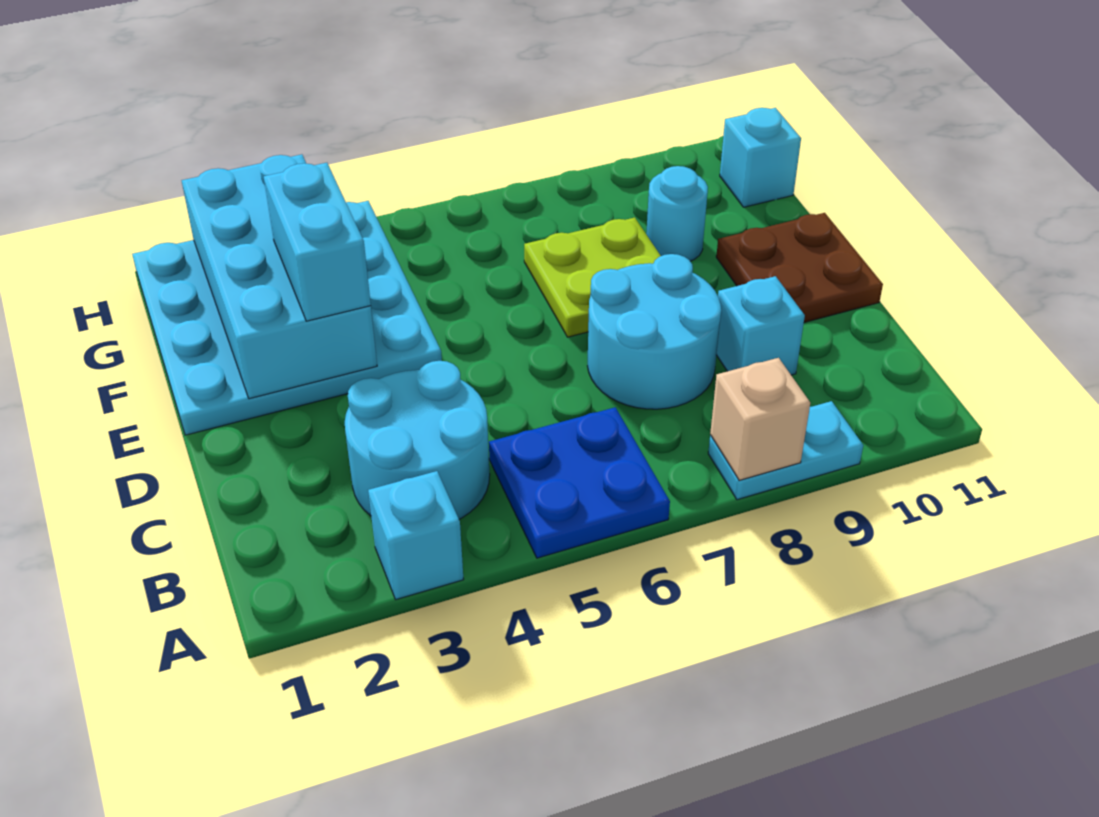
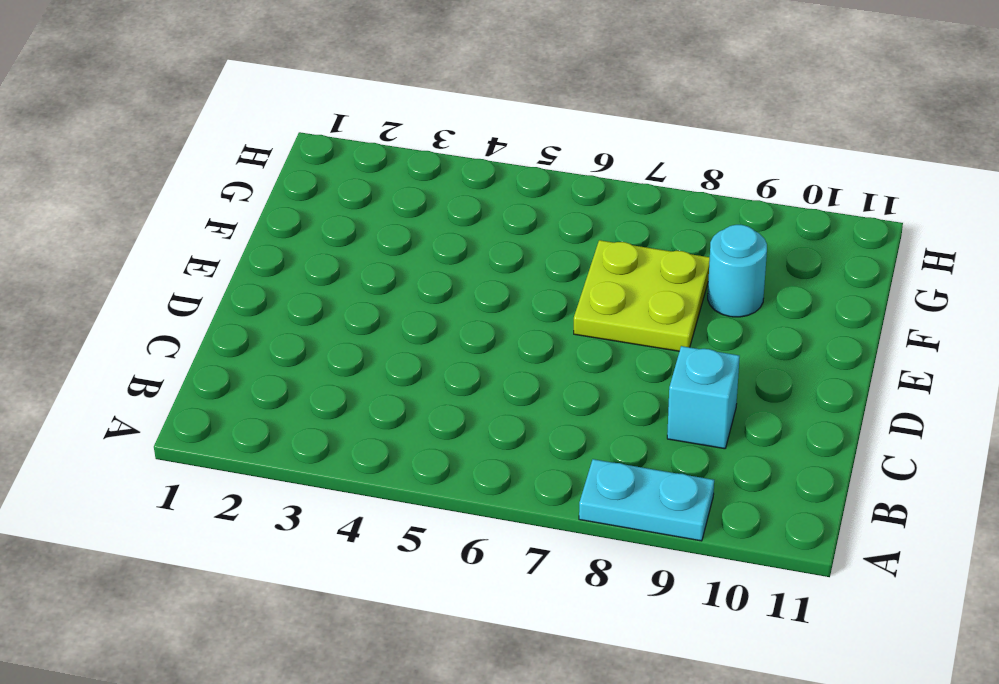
none -> cyan brick A3 level 1
none -> blue plate A5:B6 level 1
none -> cyan round brick B3:C4 level 1

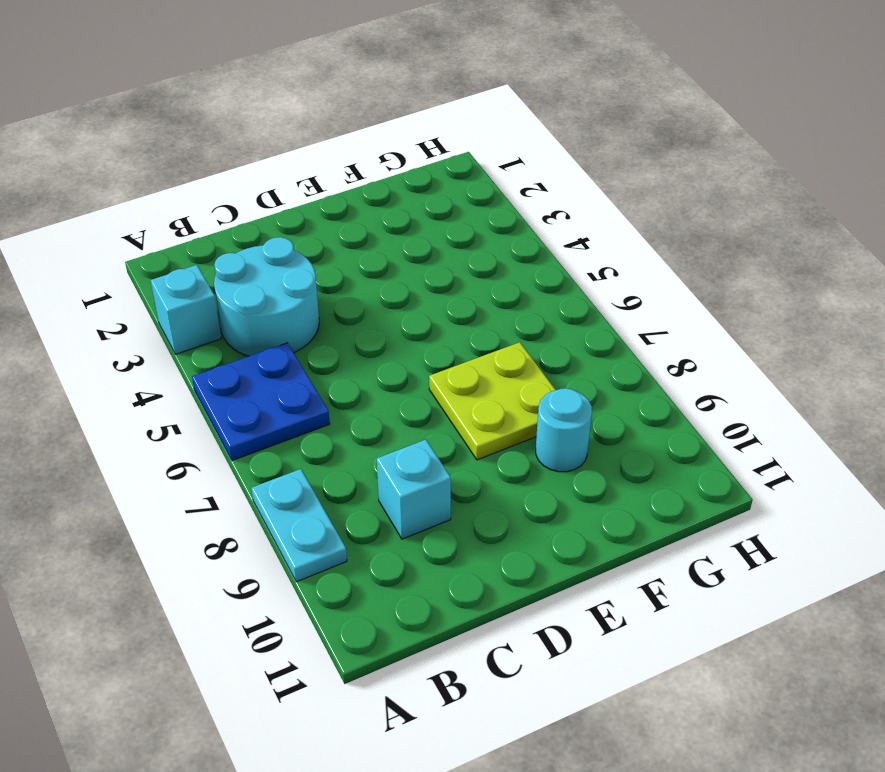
none -> cyan round brick C7:D8 level 1
none -> brown plate D10:E11 level 1
none -> cyan plate E1:H4 level 1

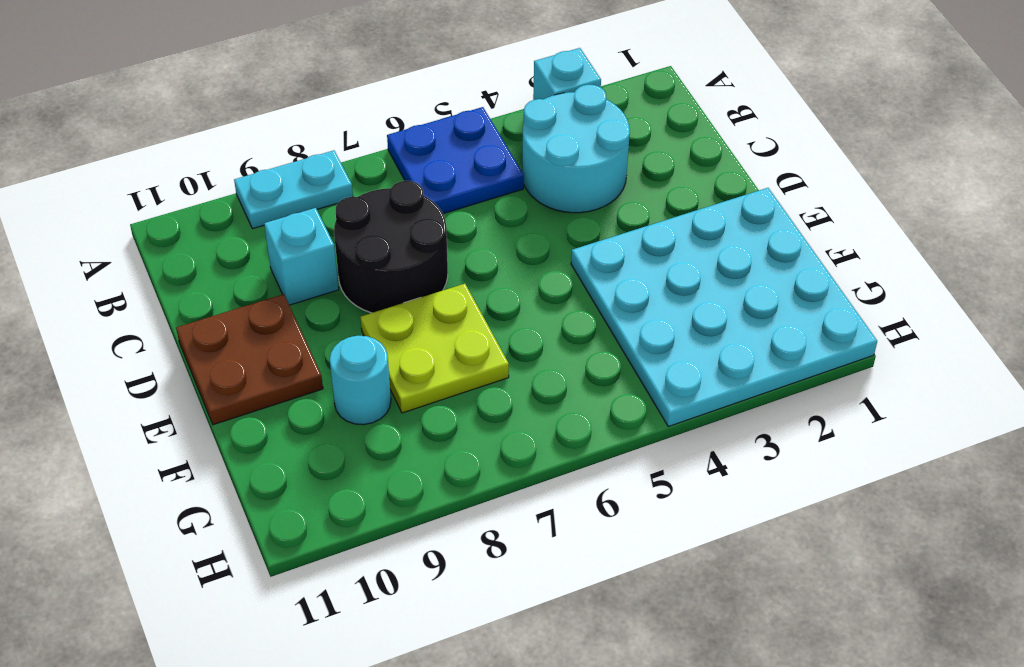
black round brick C7:D8 level 1 -> cyan round brick C7:D8 level 1
none -> cyan brick G11 level 1
none -> tan brick A8 level 2
none -> cyan brick E2:H3 level 2

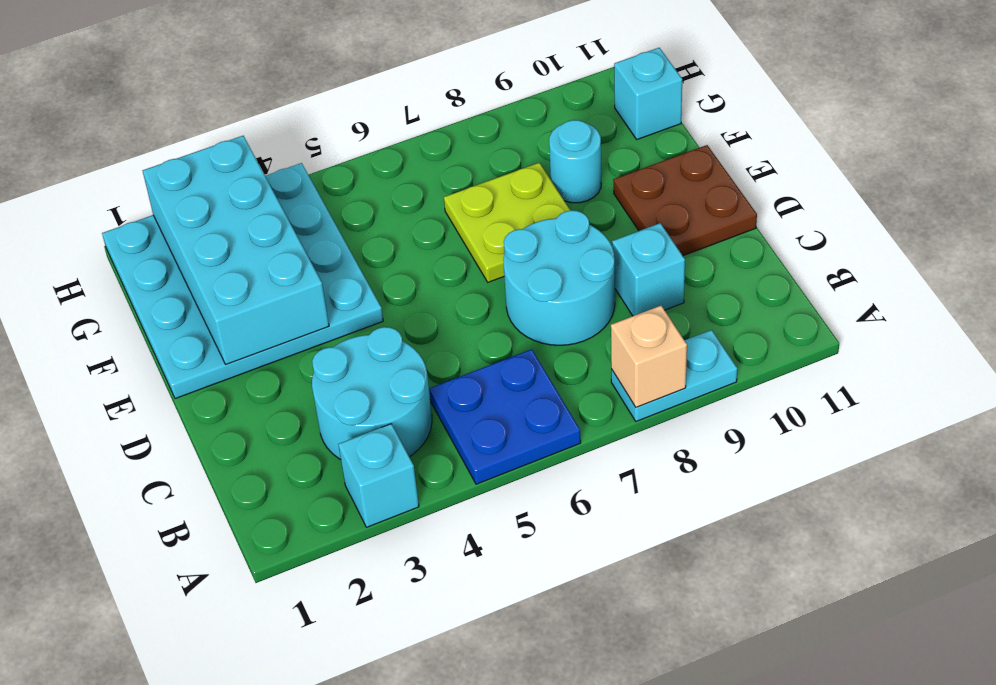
none -> cyan brick E3:F3 level 3

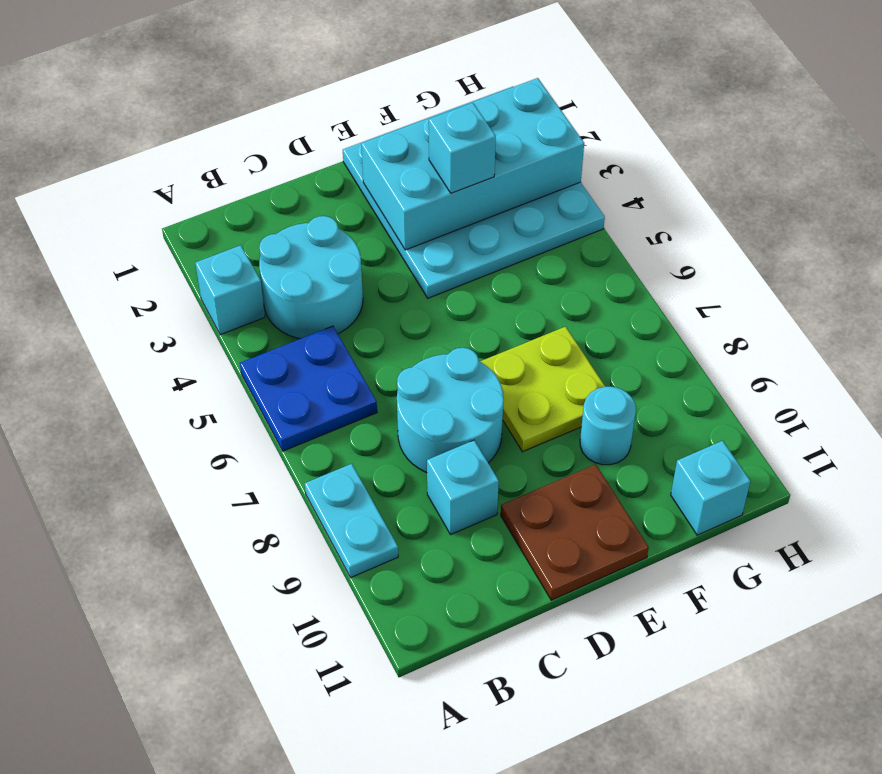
cyan brick F3 level 3 -> cyan brick E3:F3 level 3
none -> tan brick A8 level 2

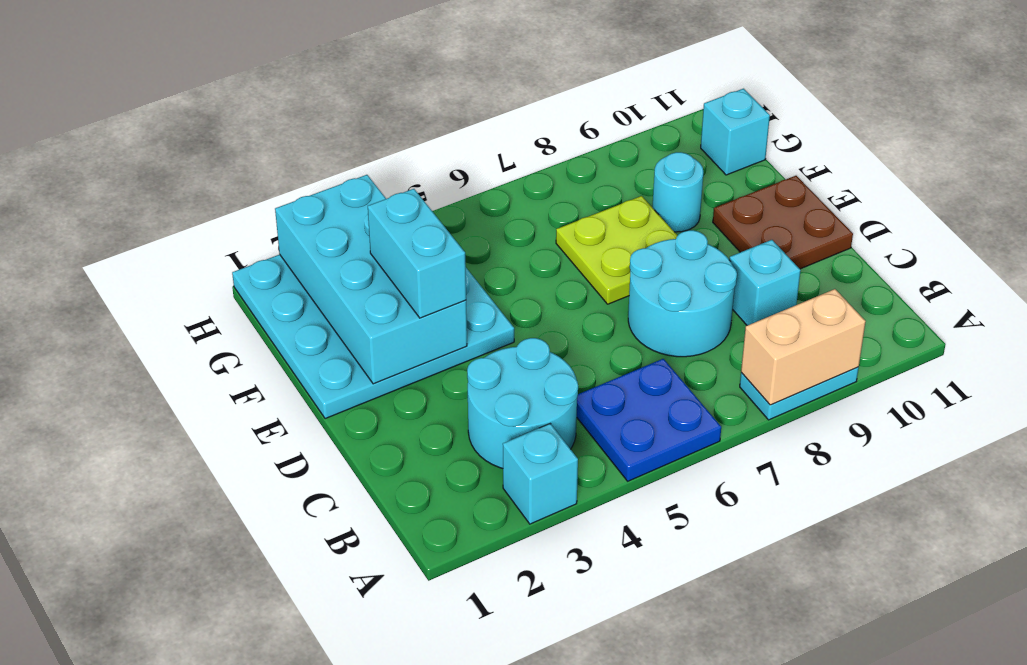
tan brick A8:A9 level 2 -> tan brick A8 level 2

